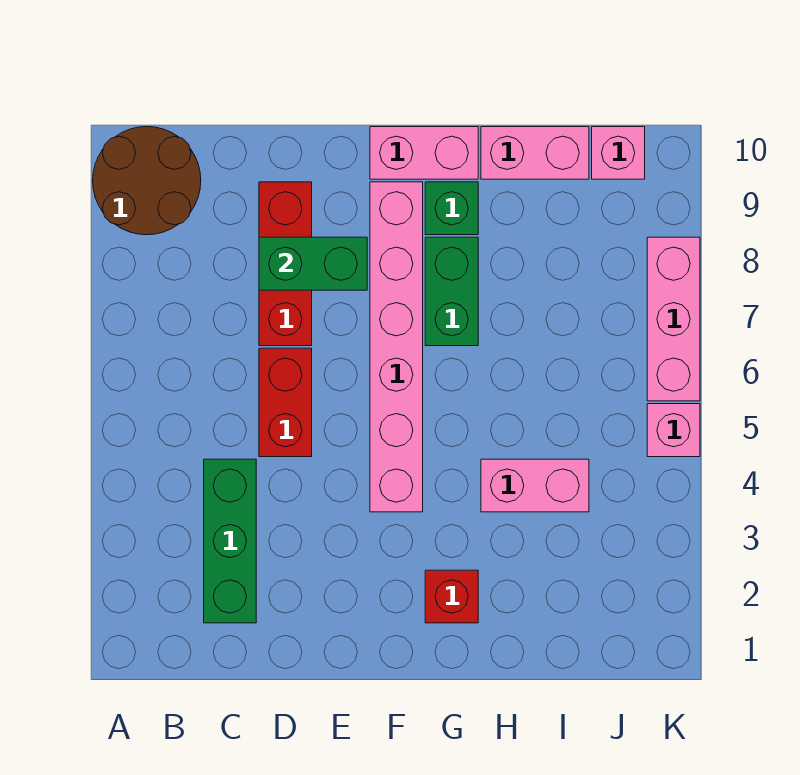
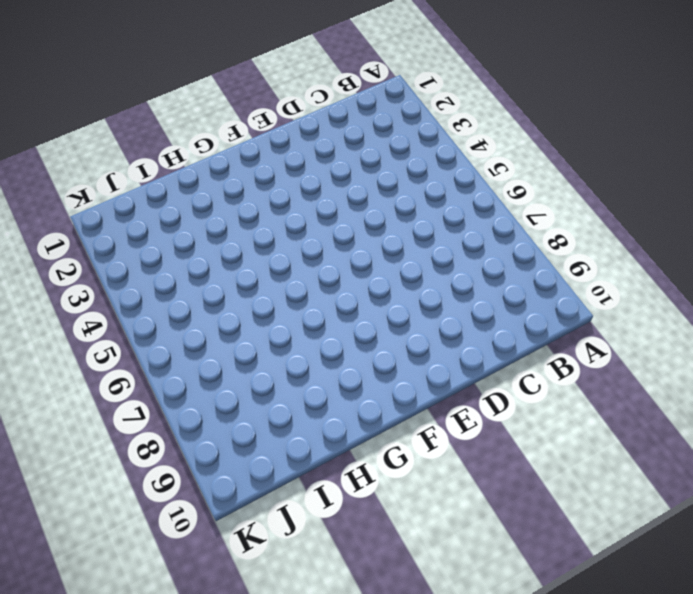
none -> brown round brick A9:B10 level 1
none -> green brick C2:C4 level 1
none -> red brick D5:D6 level 1

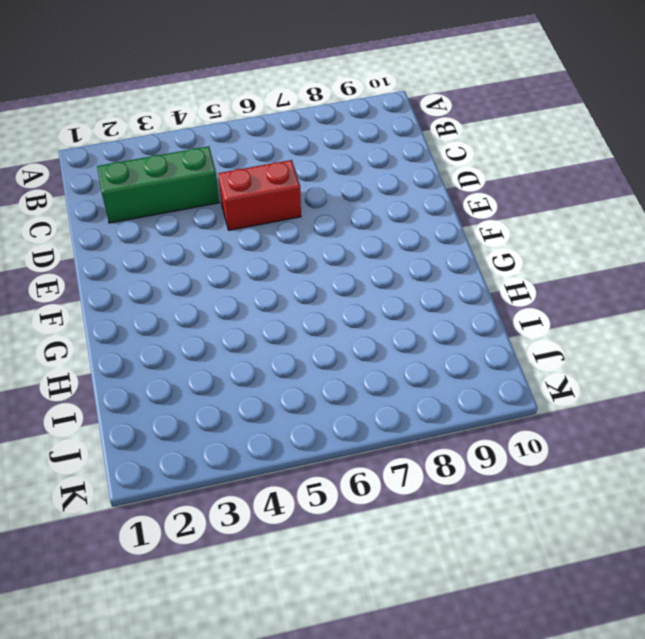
none -> brown round brick A9:B10 level 1
none -> red brick D7:D9 level 1
none -> pink brick F4:F9 level 1

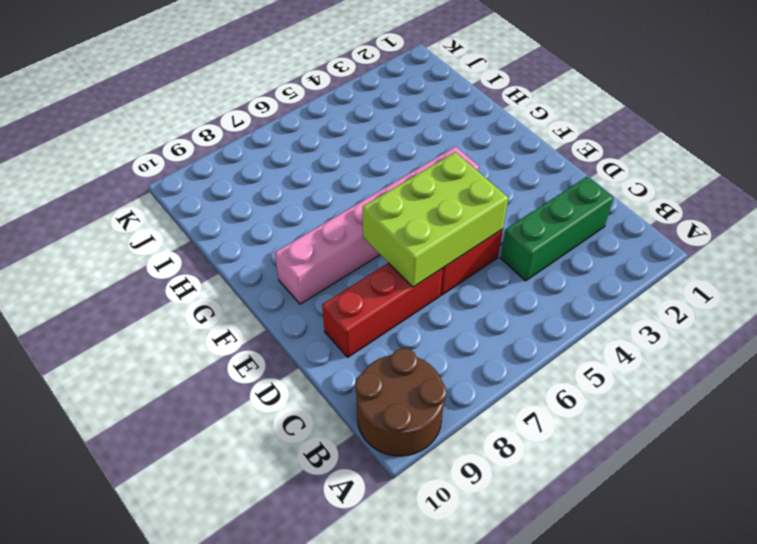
lime brick D5:E7 level 2 -> none
none -> pink brick F10:G10 level 1
none -> red brick G2 level 1
none -> green brick G7:G8 level 1

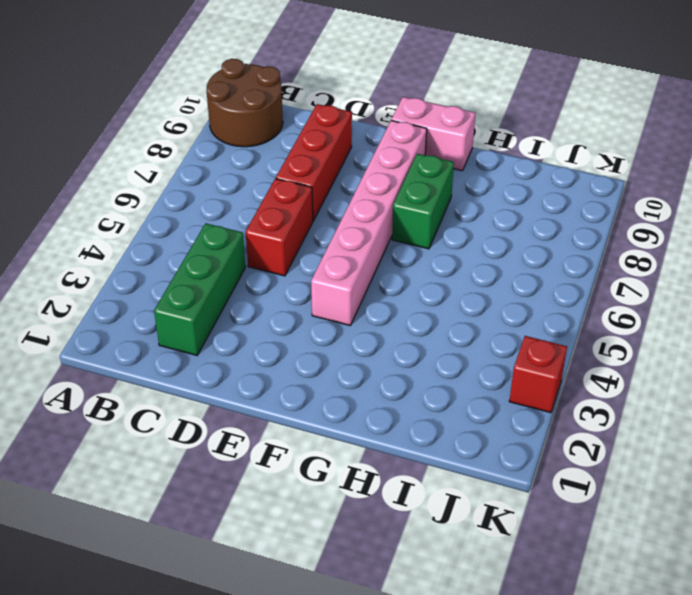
red brick K3 level 1 -> red brick G2 level 1
none -> green brick G9 level 1
none -> pink brick H4:I4 level 1
none -> pink brick H10:I10 level 1

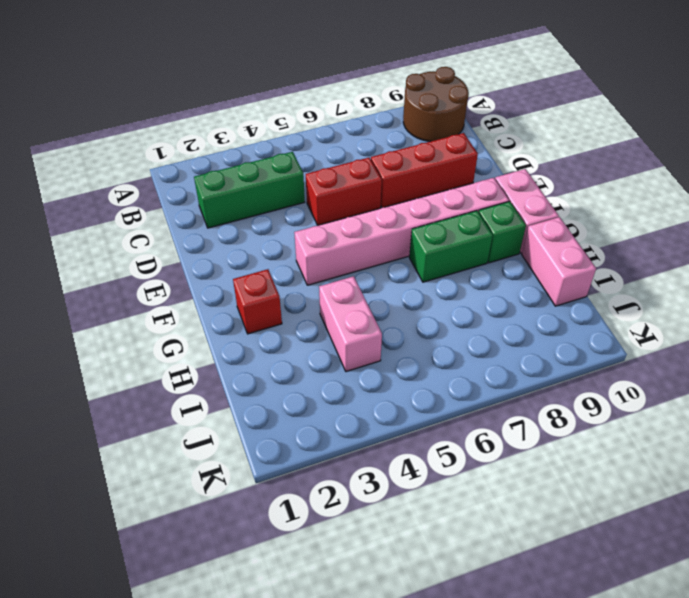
none -> pink brick J10 level 1
none -> pink brick K5 level 1
none -> pink brick K6:K8 level 1

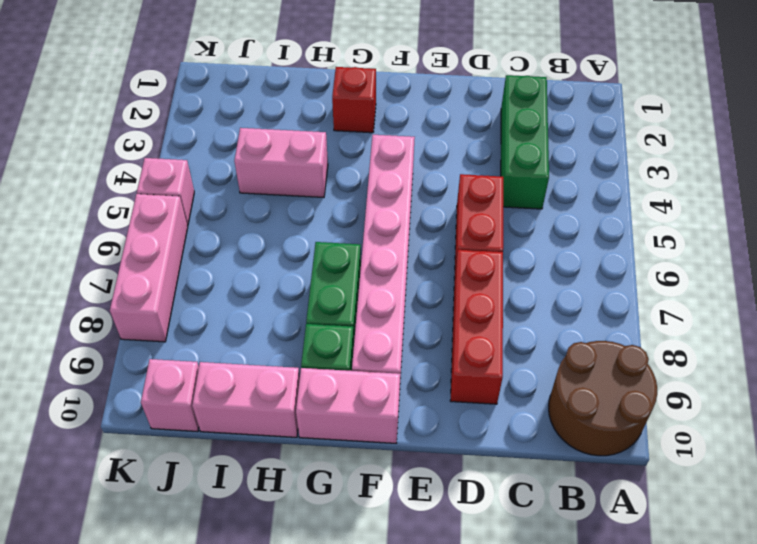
none -> green brick D8:E8 level 2

